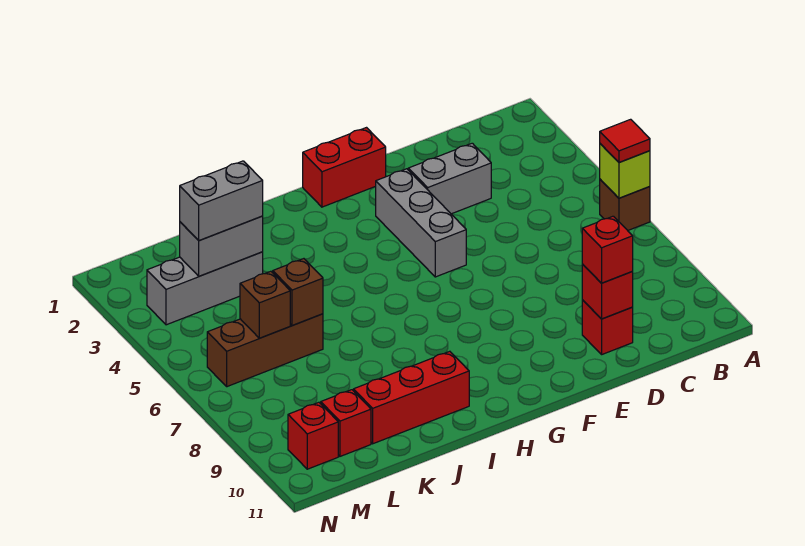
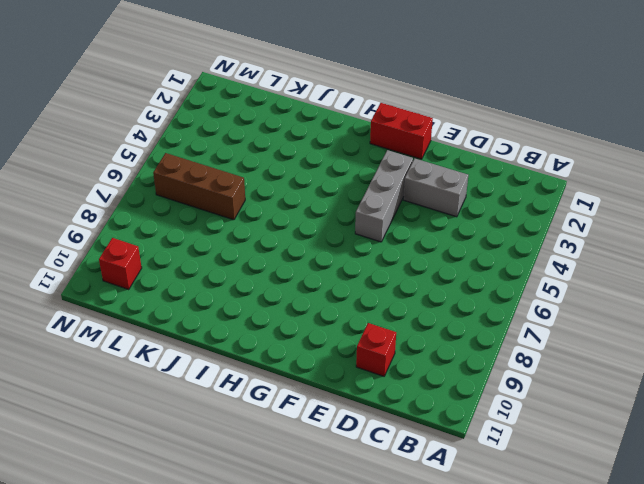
none -> brown brick A6 level 1
none -> red brick I10:K10 level 1
none -> grey brick K3:M3 level 1

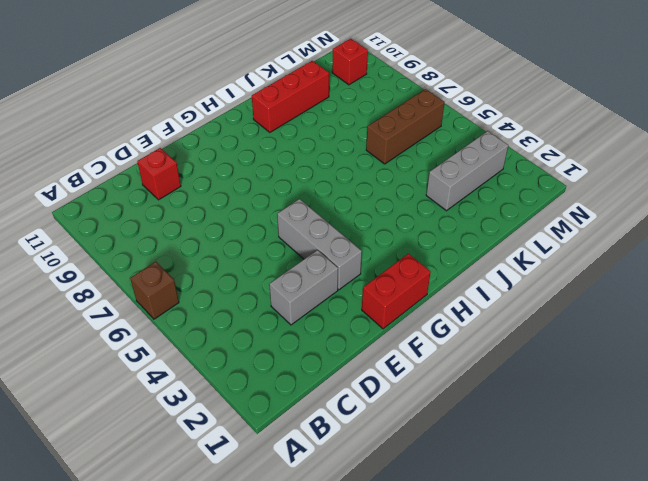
none -> red brick L10 level 1
none -> lime brick A6 level 2
none -> red brick D10 level 2

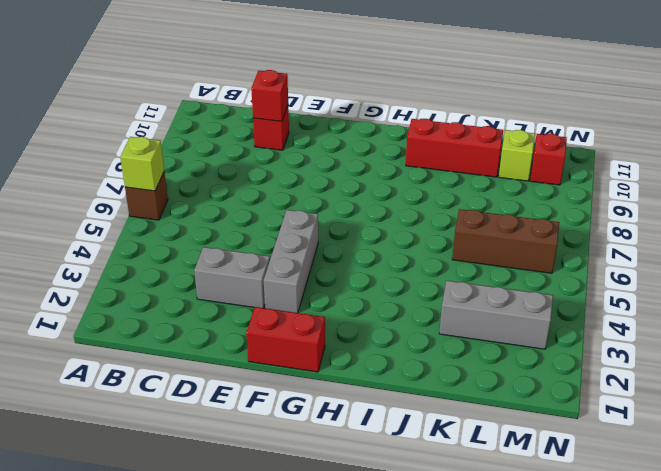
lime brick L10 level 1 -> red brick L10 level 1
none -> grey brick K3:L3 level 2
none -> brown brick K6 level 2
none -> brown brick L6 level 2

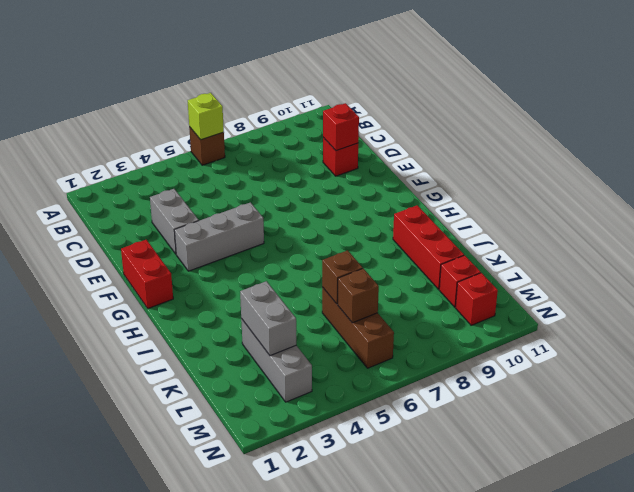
none -> red tile A6 level 3
none -> red brick D10 level 3
none -> grey brick K3:L3 level 3

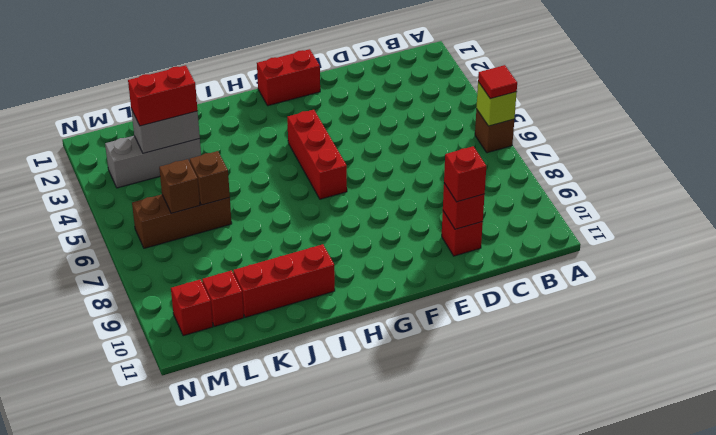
red brick G4:G6 level 1 -> none
red brick K3:L3 level 3 -> grey brick K3:L3 level 3
none -> grey brick D3:E3 level 1
none -> grey brick F3:F5 level 1

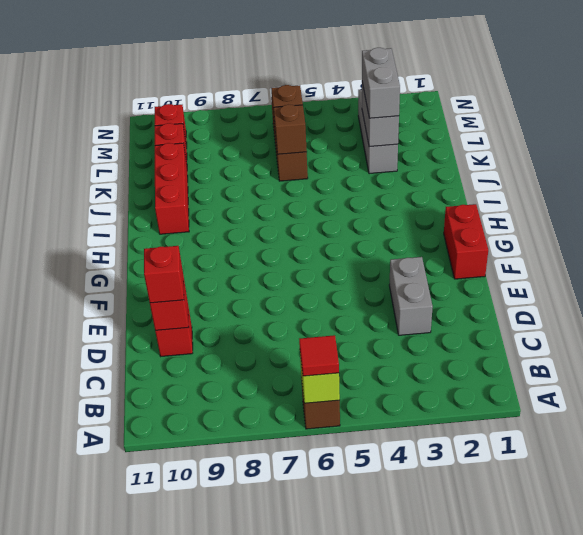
none -> grey brick F3:F5 level 1

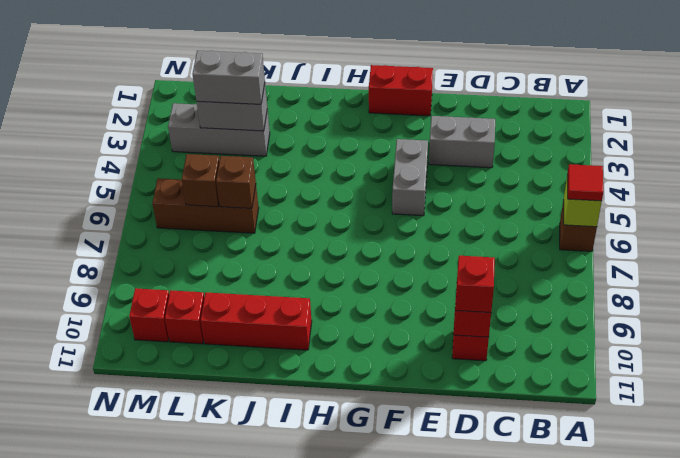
grey brick F4:F5 level 1 -> grey brick F3:F5 level 1

